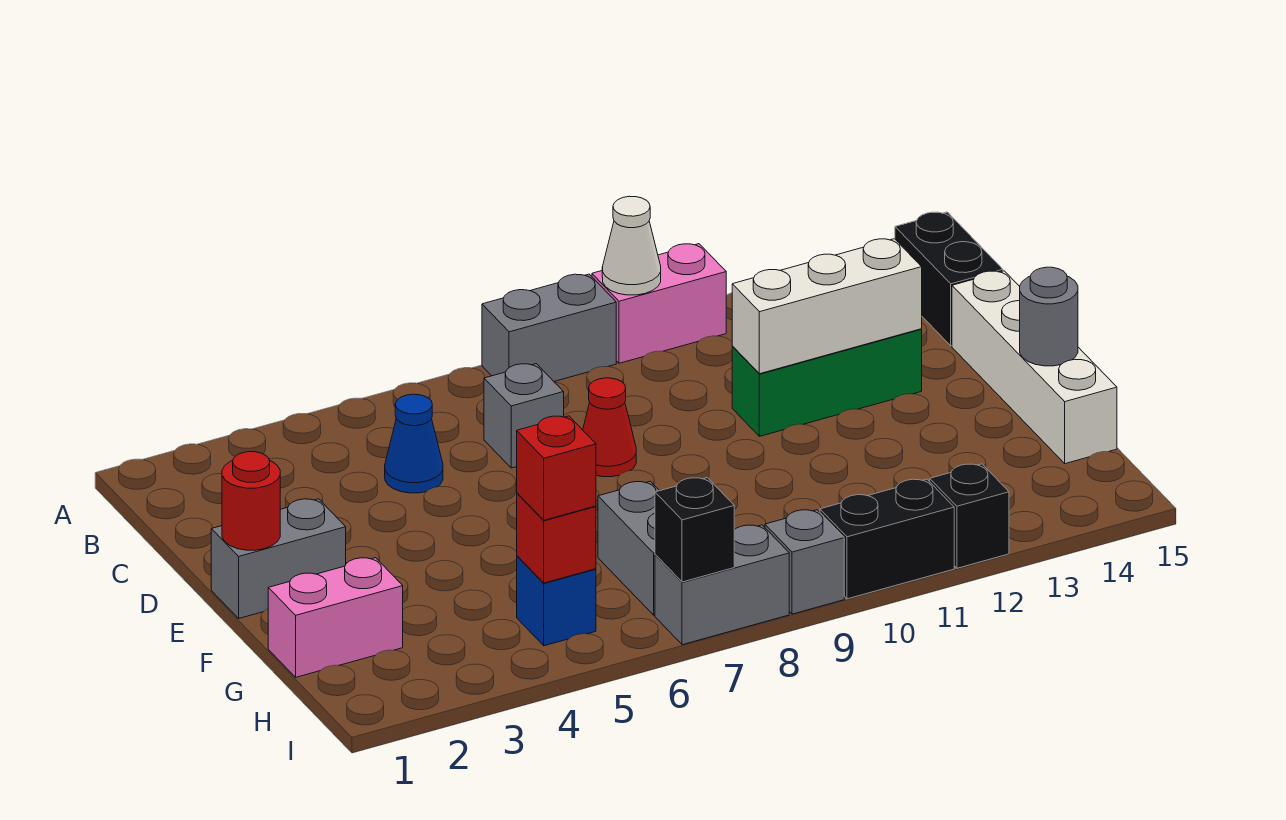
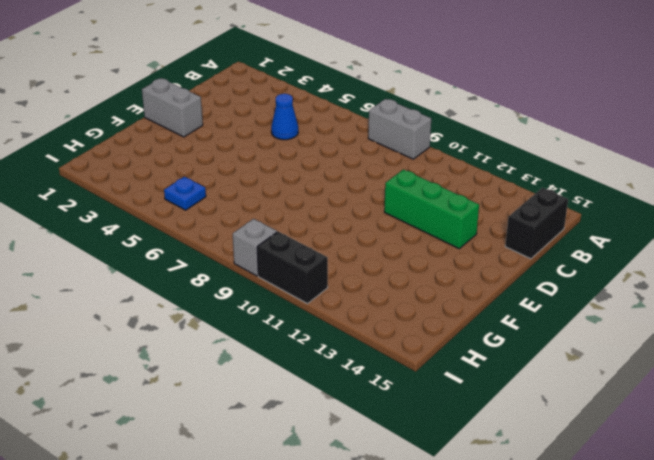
blue plate H5 level 1 -> blue brick H5 level 1
none -> pink brick A10:A11 level 1
none -> grey brick C7 level 1
none -> red cone D8 level 1

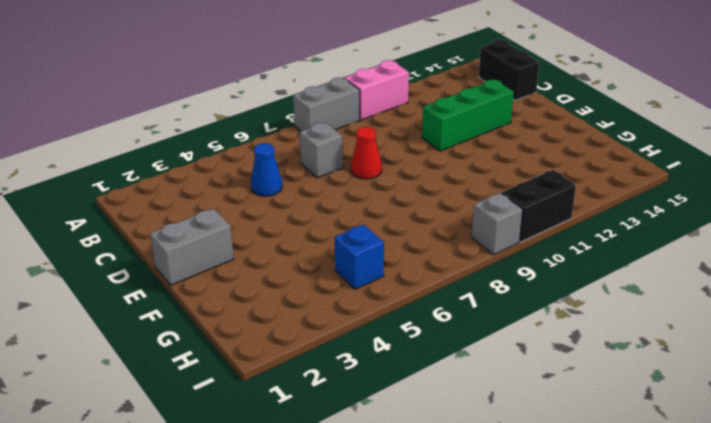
none -> white brick D15:G15 level 1
none -> pink brick G1:G2 level 1
none -> grey brick G7:H7 level 1

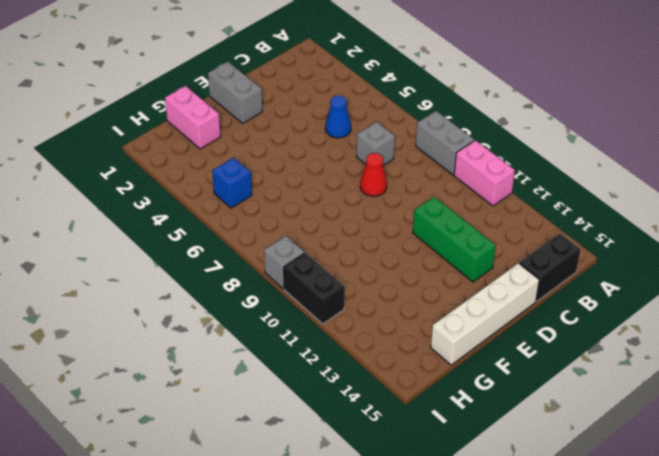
none -> grey brick G7:H7 level 1
none -> grey brick I7:I8 level 1
none -> black brick I12 level 1

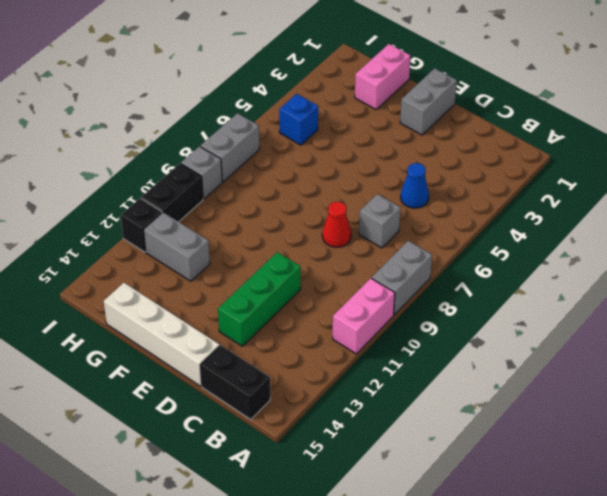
grey brick G12:H12 level 1 -> grey brick G7:H7 level 1
none -> white cone A10 level 2
none -> white brick D11:D13 level 2
none -> red round brick E1 level 2

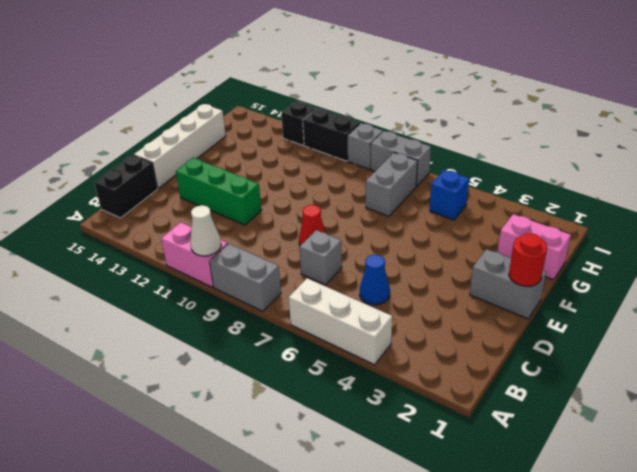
white brick A4:A6 level 1 -> white brick D11:D13 level 2
none -> grey round brick F15 level 2
none -> red brick H5 level 2
none -> black brick I7 level 2

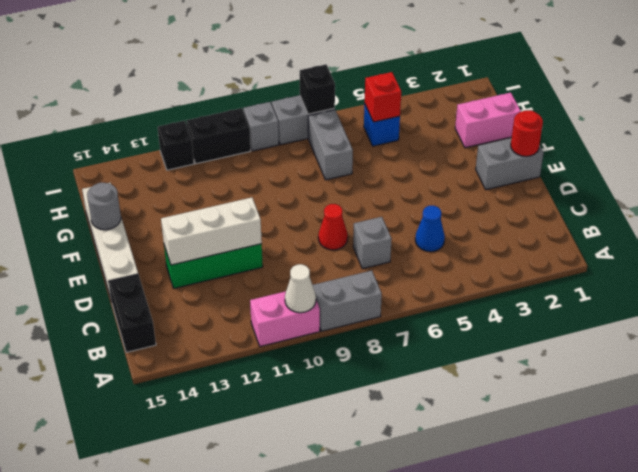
none -> red brick H5 level 3

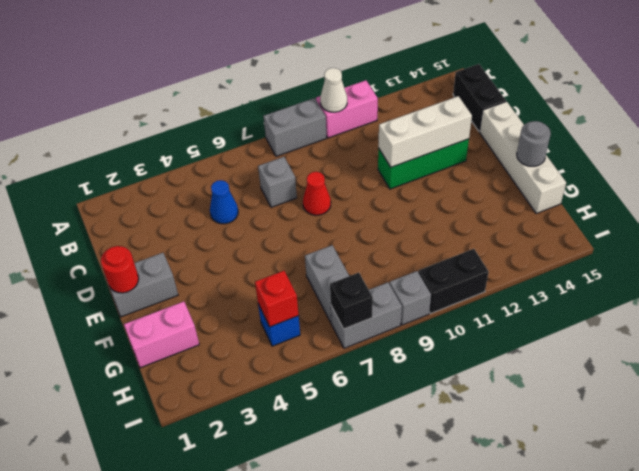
none -> black brick I12 level 1
none -> red brick H5 level 3

